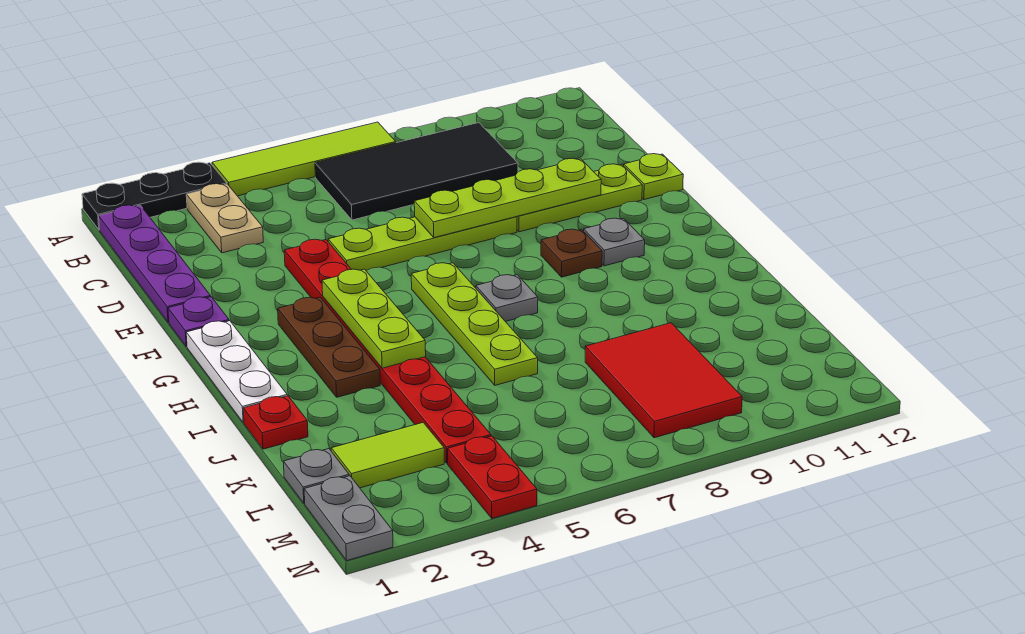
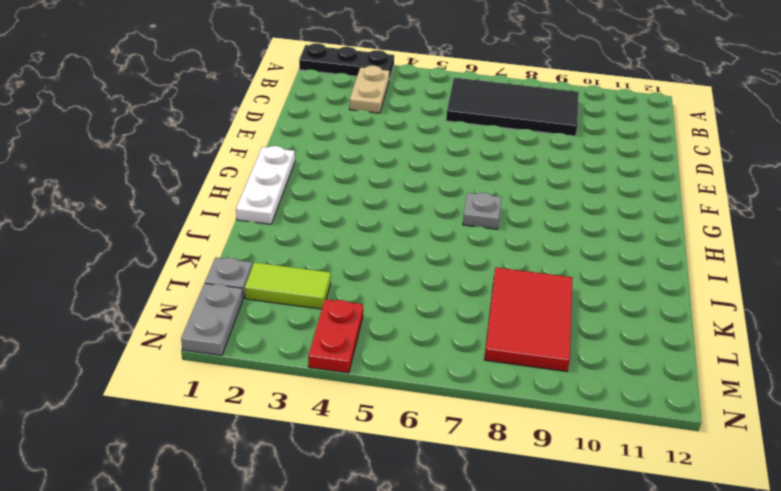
none -> lime tile A4:A7 level 1
none -> purple plate B1:E1 level 1
none -> red plate E4:L4 level 1

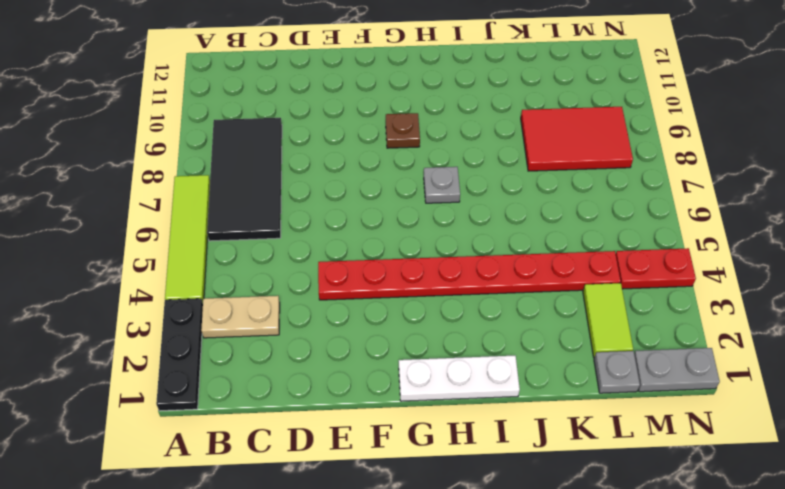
none -> purple plate B1:E1 level 1
none -> lime plate E5:E8 level 1
none -> lime plate E9:E11 level 1

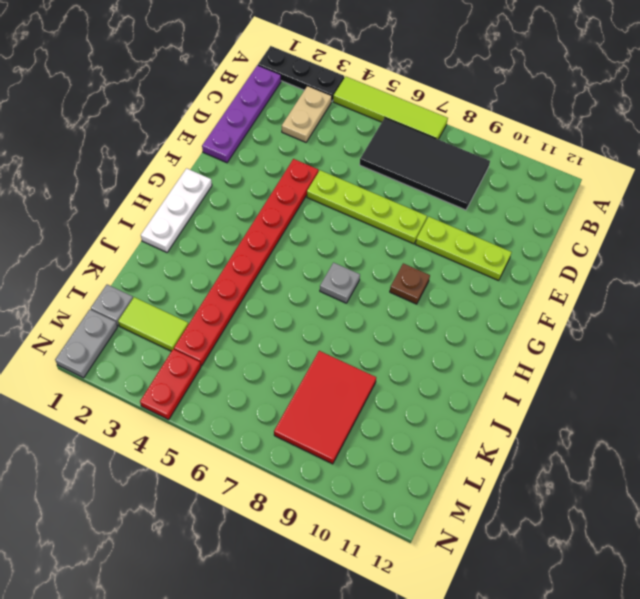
none -> lime plate E12 level 1
none -> purple plate F1 level 1
none -> brown plate G3:I3 level 1

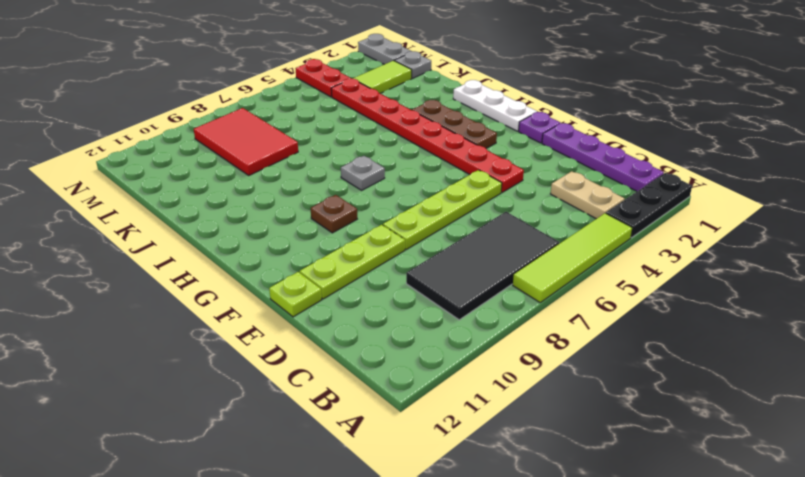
none -> lime plate G6:J6 level 1
none -> grey plate G10 level 1
none -> red plate J1 level 1

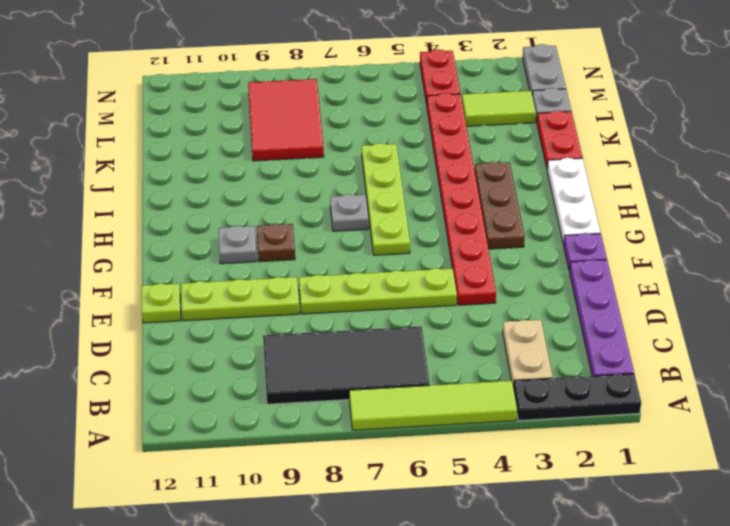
red plate J1:K1 level 1 -> red plate J1 level 1
none -> lime plate E7:E10 level 2
none -> lime plate G4:I4 level 2

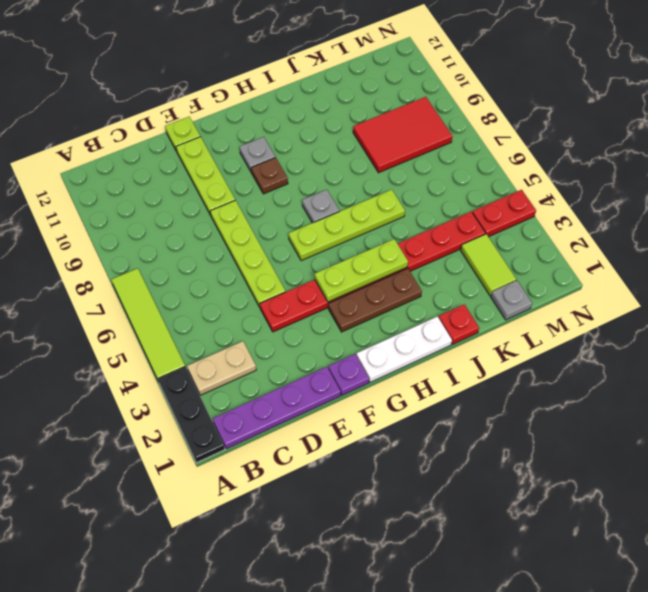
none -> black tile B6:C9 level 1
none -> grey plate M1:N1 level 1
none -> lime plate E7:E10 level 2

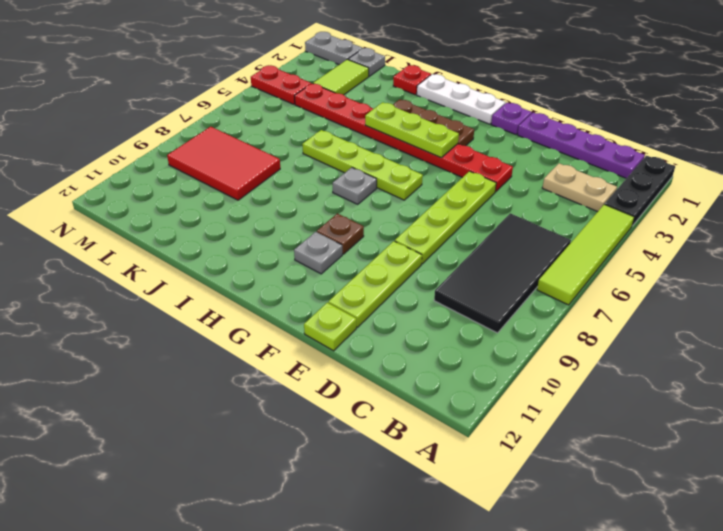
none -> lime plate E7:E10 level 2

